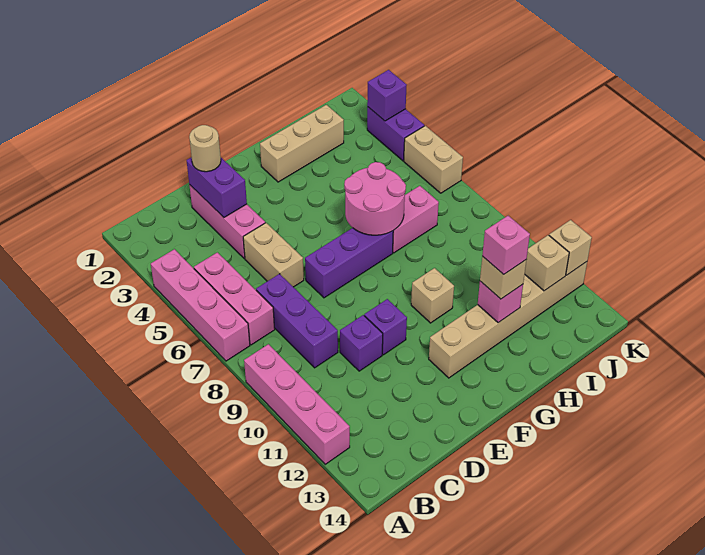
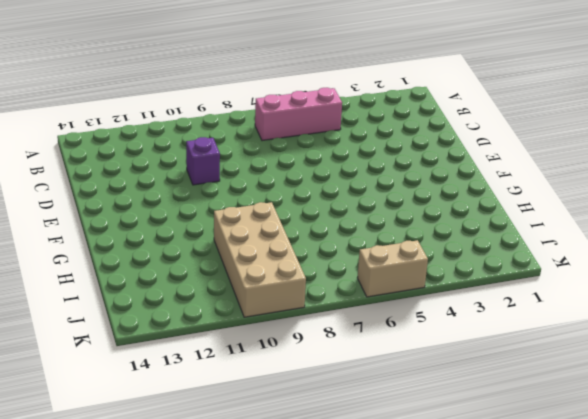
tan brick H9:K10 level 1 -> none
none -> pink brick A4:A7 level 1
none -> pink brick A9:A12 level 1
none -> purple brick C7:C9 level 1

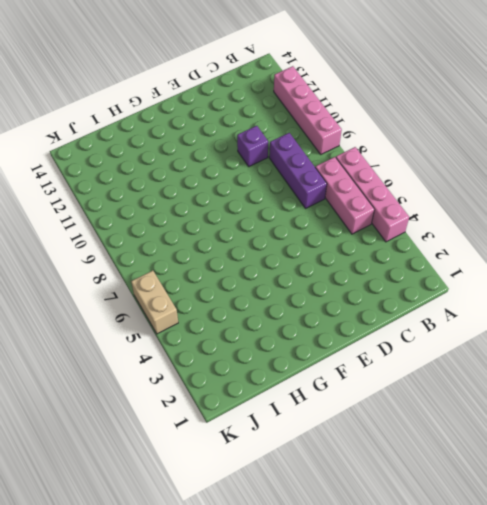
none -> pink brick D2:D4 level 1
none -> tan brick D5:D6 level 1
none -> purple brick E7:G7 level 1

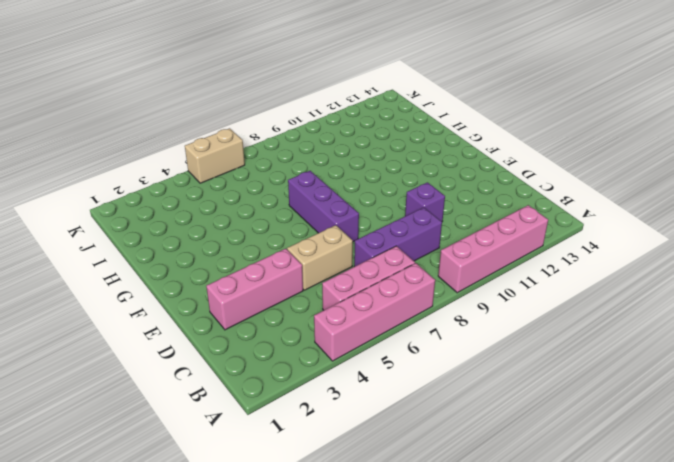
none -> purple brick E10 level 1
none -> tan brick F12:K12 level 1
none -> tan brick G2:I2 level 1

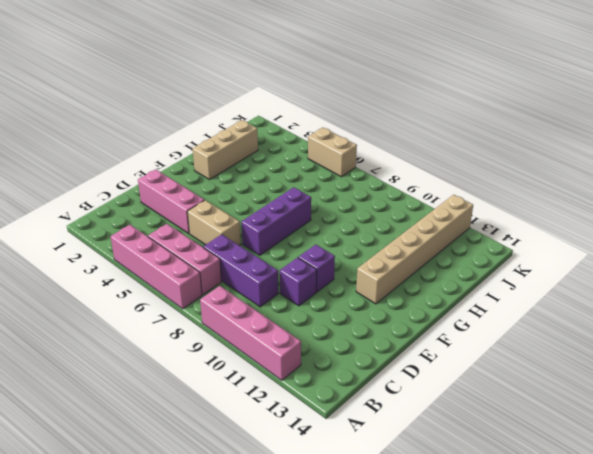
none -> tan brick G10 level 1
none -> pink brick H7:I7 level 1
none -> purple brick K3:K4 level 1

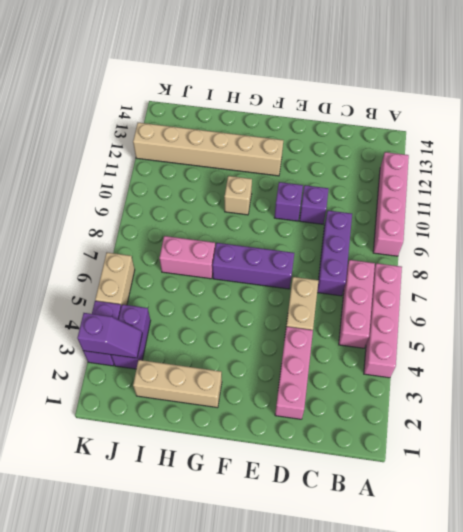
purple brick J3:J4 level 1 -> purple brick D2:D3 level 2
purple slope J3:K3 level 2 top K -> purple brick K3 level 2
none -> pink round brick G6:H7 level 2
none -> pink brick H12 level 2
none -> tan brick J12 level 2

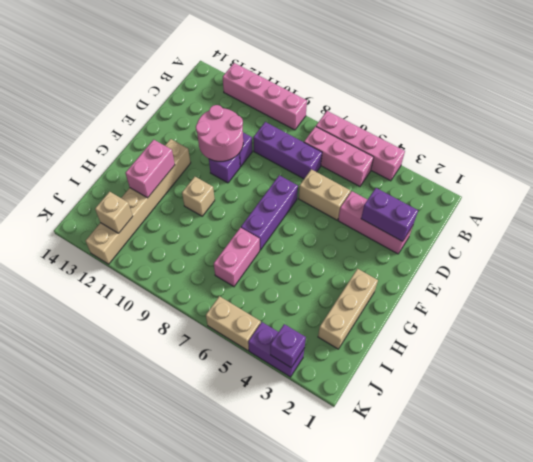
pink round brick D10:E11 level 2 -> pink round brick G6:H7 level 2
pink brick G12:H12 level 2 -> pink brick H12 level 2
none -> tan brick K12 level 2
none -> tan round brick D2 level 3
none -> tan brick H12 level 3

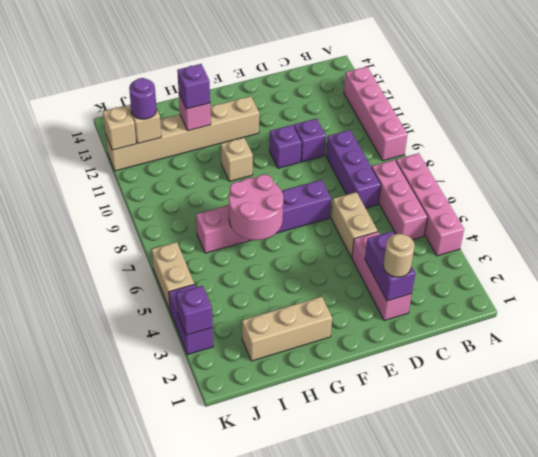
purple brick H12 level 3 -> tan brick H12 level 3
purple round brick J12 level 3 -> none
none -> pink brick H12 level 4

